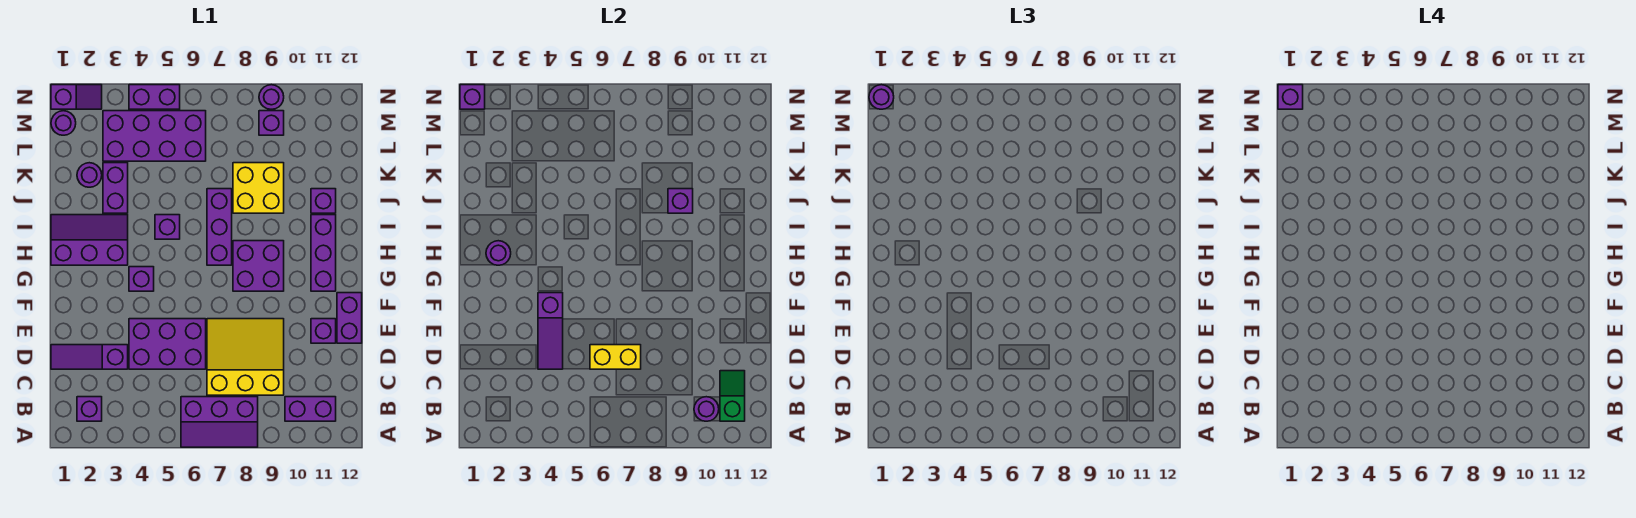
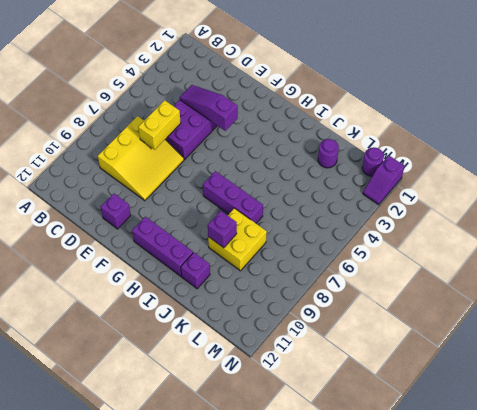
none -> purple slope A6:B8 level 1 top B
none -> purple brick B2 level 1
none -> purple brick B10:B11 level 1
none -> purple slope D1:D3 level 1 top 3

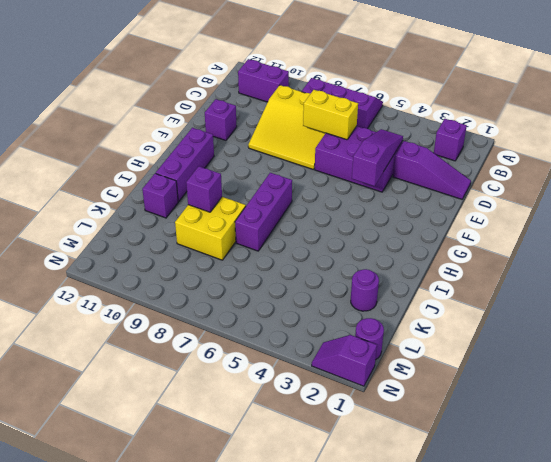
none -> purple brick E12:F12 level 1
none -> purple brick G4 level 1
none -> purple brick G8:H9 level 1
none -> purple slope H1:I3 level 1 top H

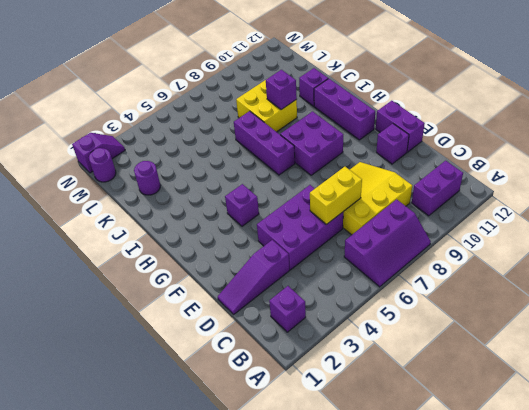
none -> purple slope H1:I3 level 1 top H
none -> purple brick I5 level 1
none -> purple brick J3:K3 level 1
none -> purple brick L3:M6 level 1

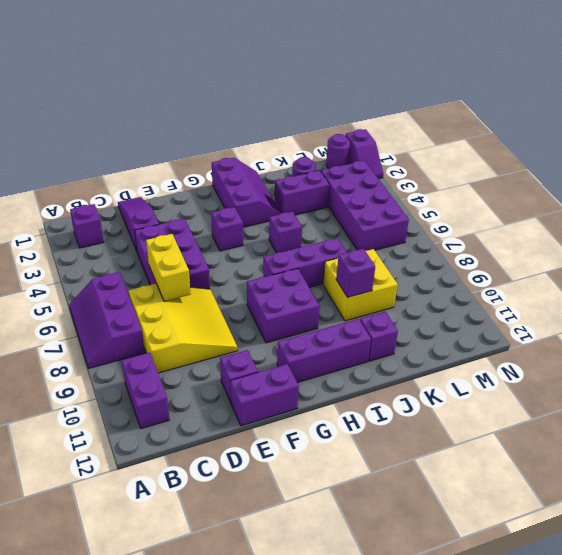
none -> purple brick M9 level 1
none -> purple brick N4:N5 level 1
none -> purple round brick N9 level 1
none -> purple round brick B10 level 2

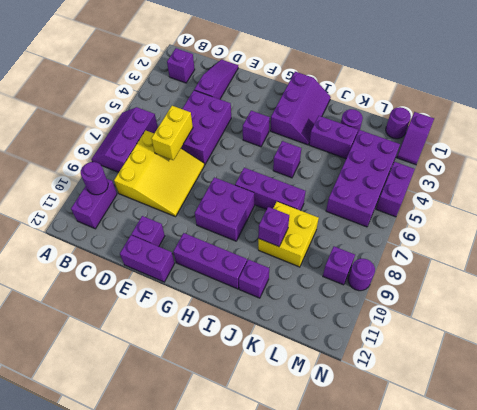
none -> green slope B11:C11 level 2 top B
none -> purple slope D4:F4 level 2 top F
none -> purple round brick H2 level 2
none -> purple brick N1 level 2

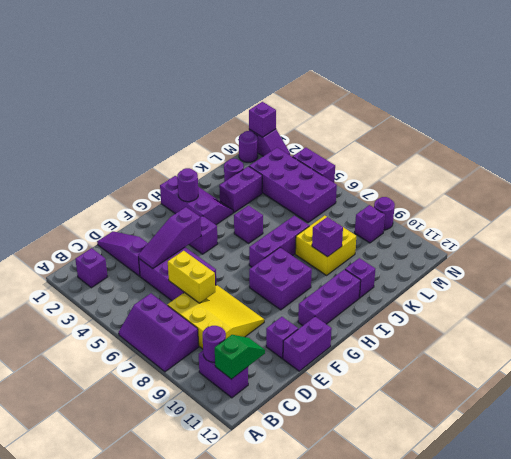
none -> purple round brick N1 level 3
none -> purple brick N1 level 4

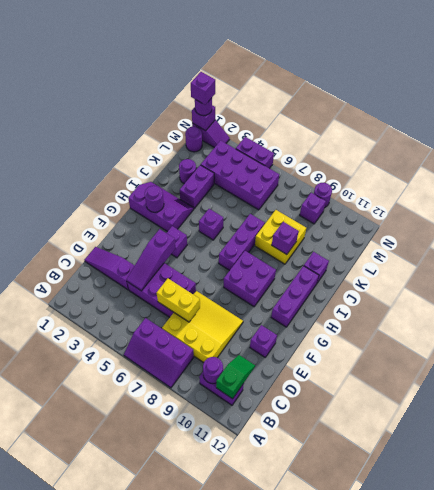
none -> purple brick B2 level 1
none -> purple brick E12:F12 level 1

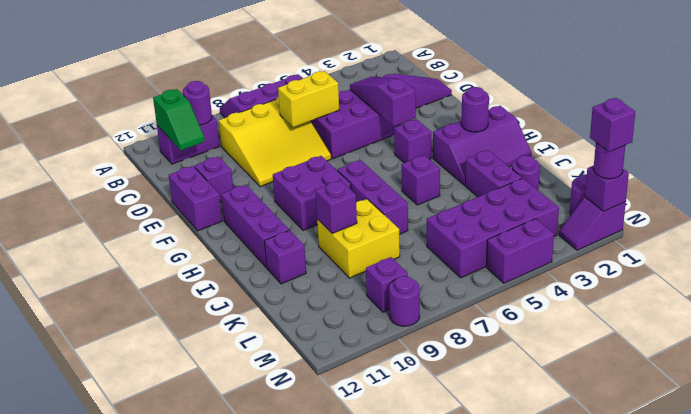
none -> purple brick B2 level 1

